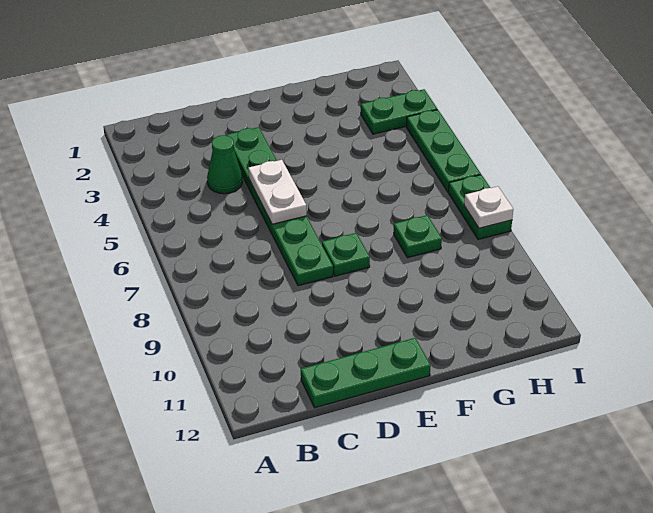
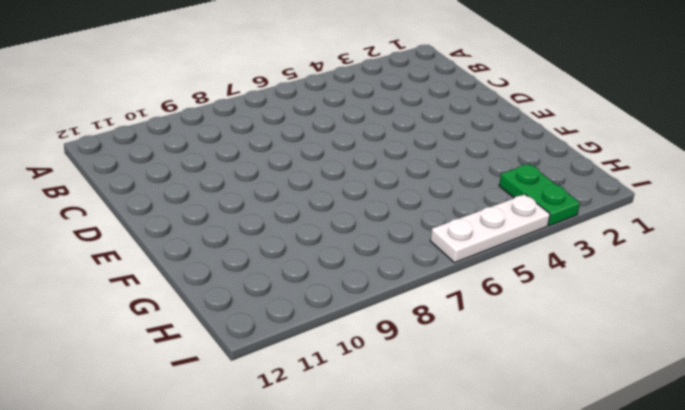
white plate I4:I6 level 1 -> green plate I4:I6 level 1
none -> green cone C4 level 1
none -> green plate C12:E12 level 1

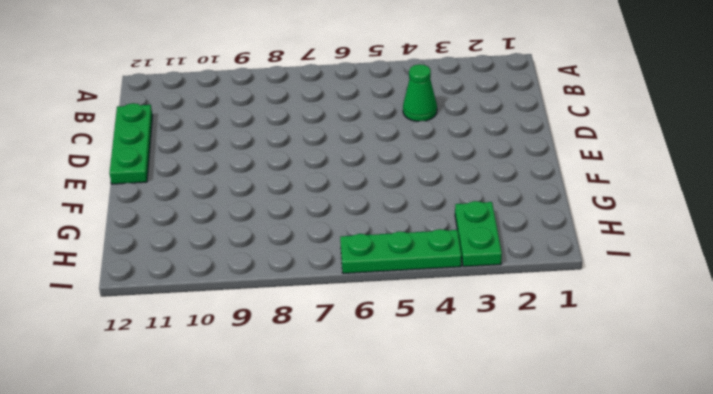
none -> green plate D3:D8 level 1
none -> green plate E8 level 1

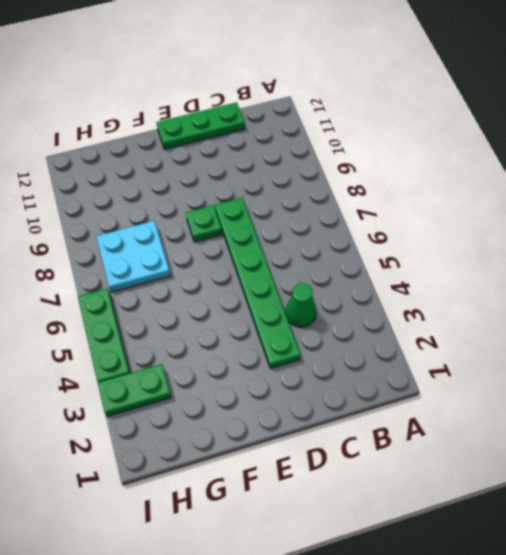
cyan plate G7:H8 level 1 -> green plate G8 level 1
none -> green plate I7:I8 level 1
none -> white plate D5:D6 level 2

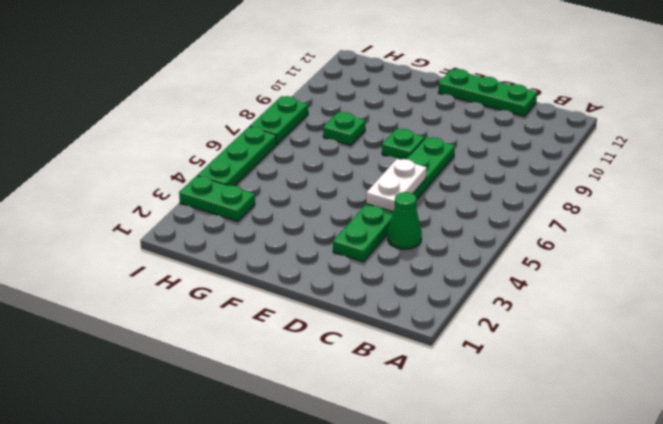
none -> white plate I8 level 2

